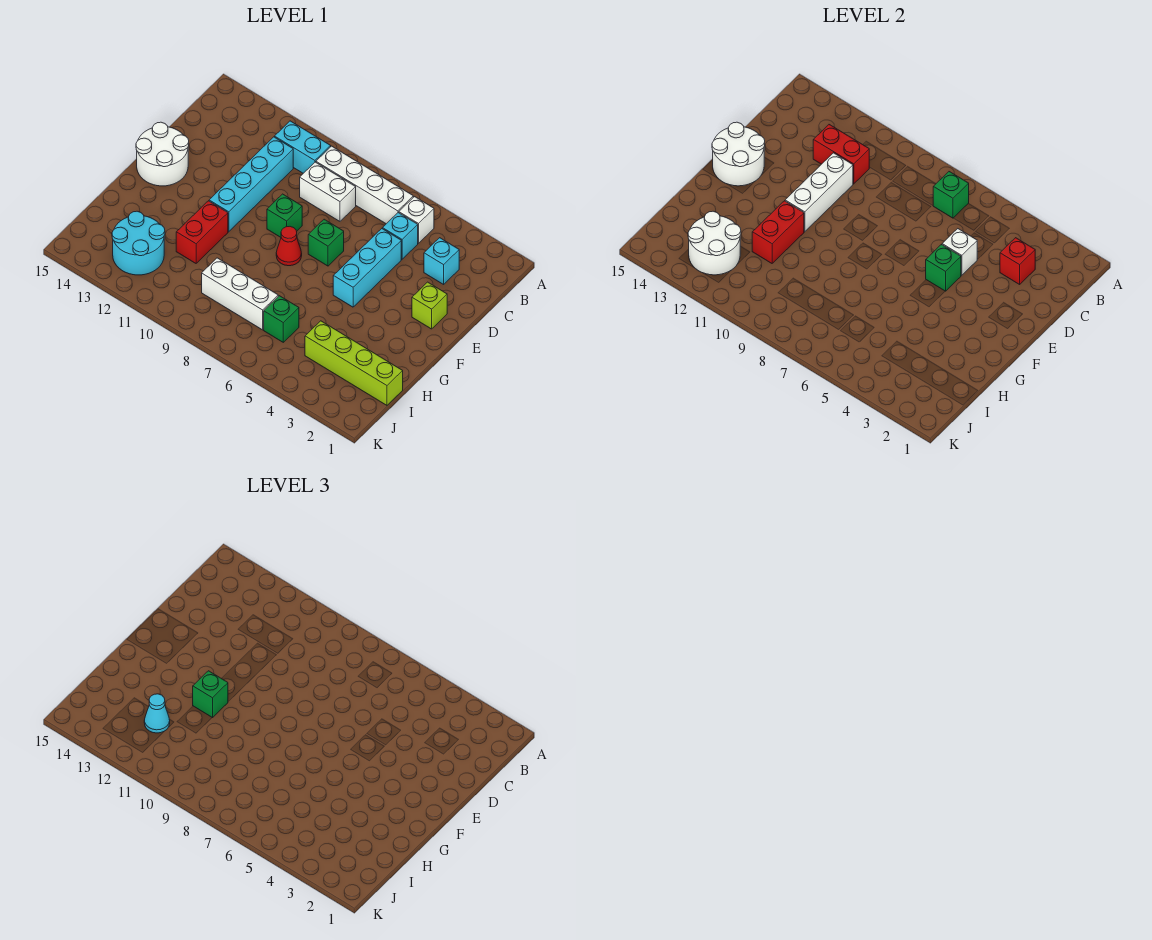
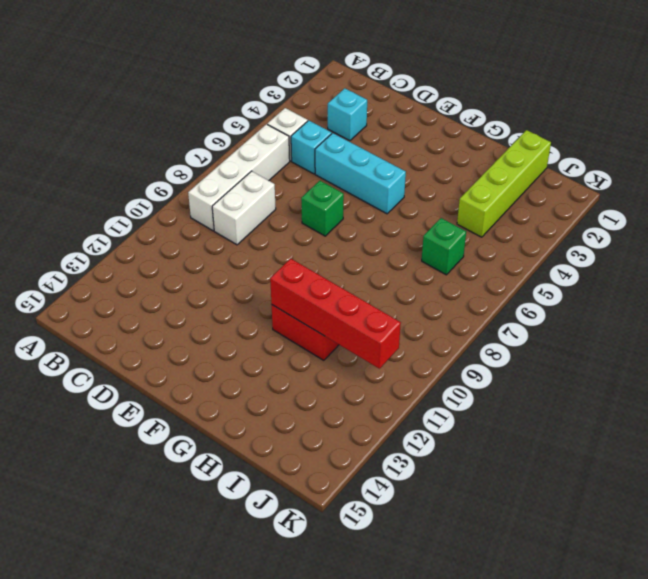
red brick G11:J11 level 2 -> red brick G11:H11 level 2
none -> cyan brick B10:B11 level 1
none -> cyan brick C11:F11 level 1
none -> lime brick E2 level 1

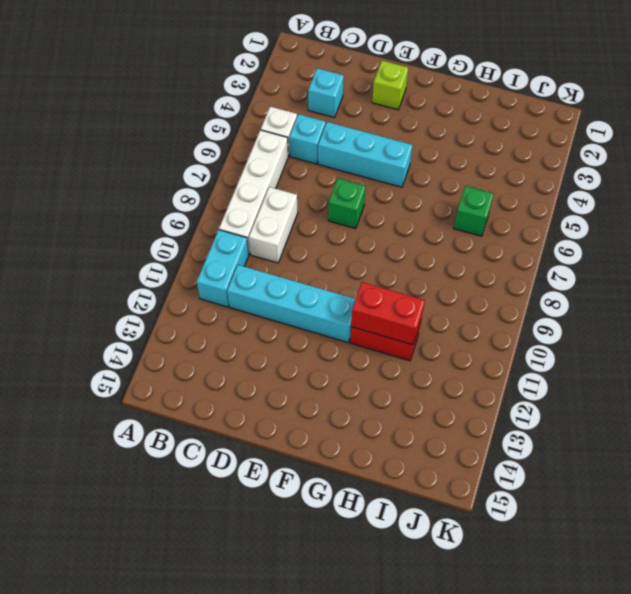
none -> green brick E9 level 1
none -> white round brick E14:F15 level 1
none -> red cone F8 level 1

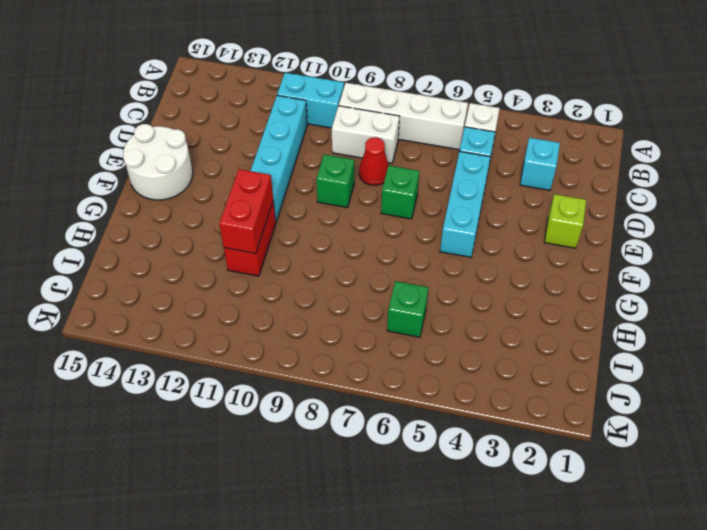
red cone D8 level 1 -> red cone F8 level 1
none -> lime brick I1:I4 level 1
none -> white brick I7:I9 level 1
none -> cyan round brick I12:J13 level 1

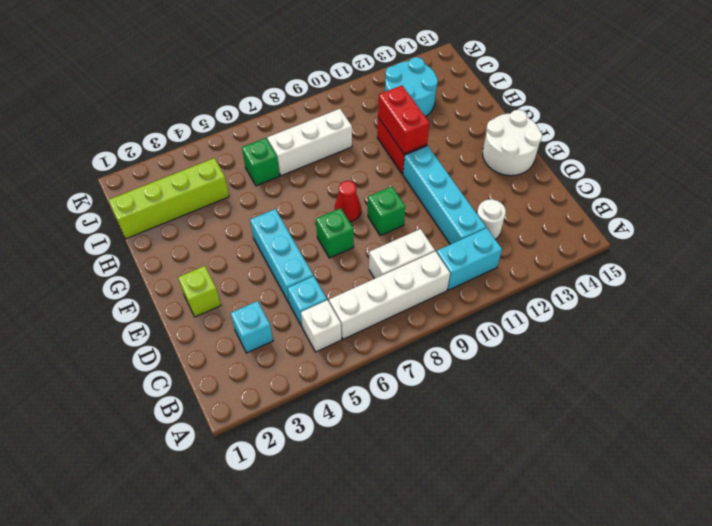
white round brick C12 level 1 -> none
none -> green brick B7 level 2
none -> red brick C3 level 2
none -> red brick C11:C12 level 2

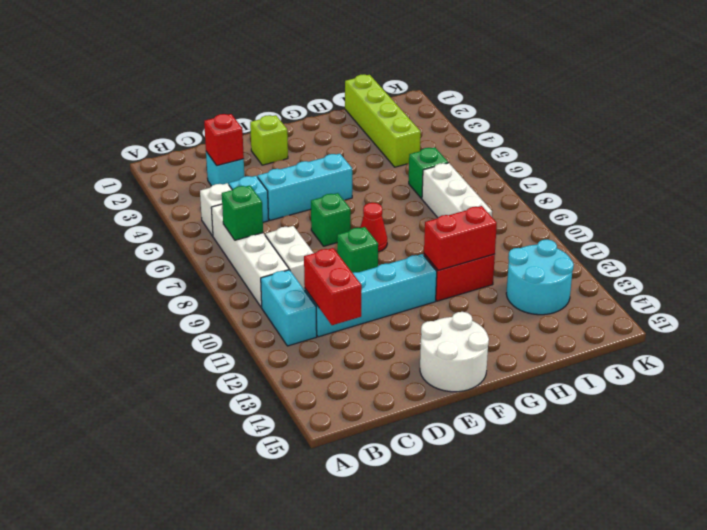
none -> white brick D5 level 2
none -> white brick D11:F11 level 2
none -> green brick E5 level 2

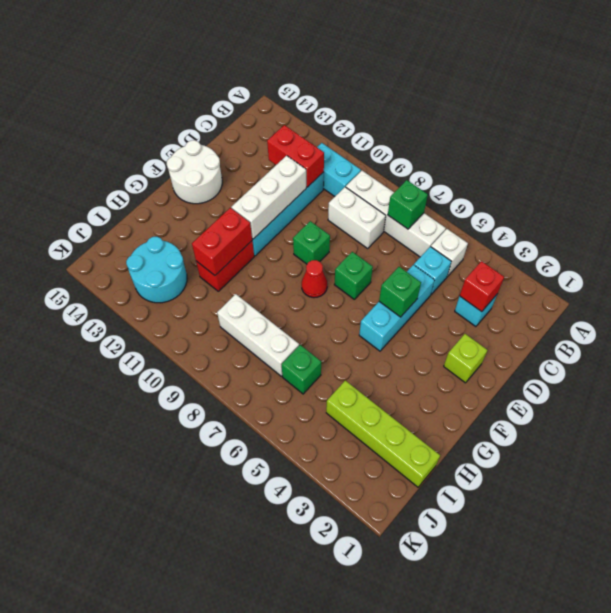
none -> white brick D5 level 2
none -> white round brick E14:F15 level 2
none -> white round brick I12:J13 level 2

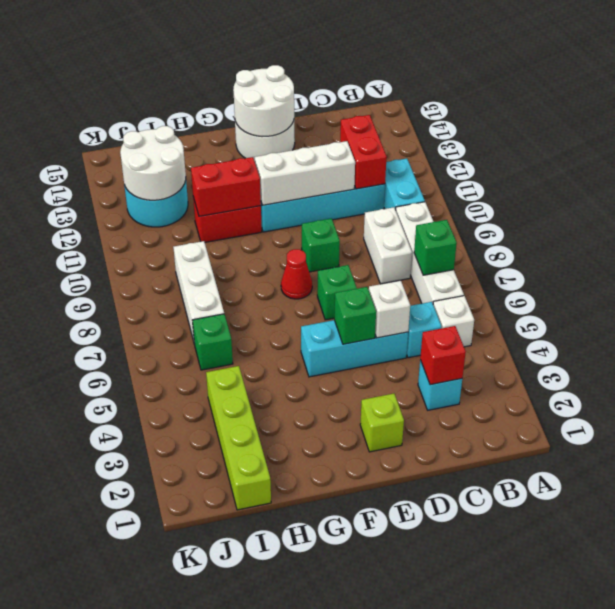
none -> green brick G11 level 3
none -> cyan cone I12 level 3

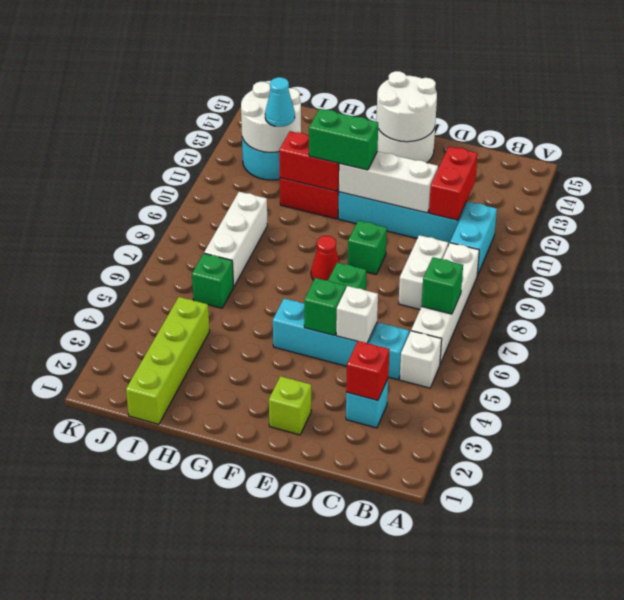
green brick F11:G11 level 3 -> green brick G11 level 3

